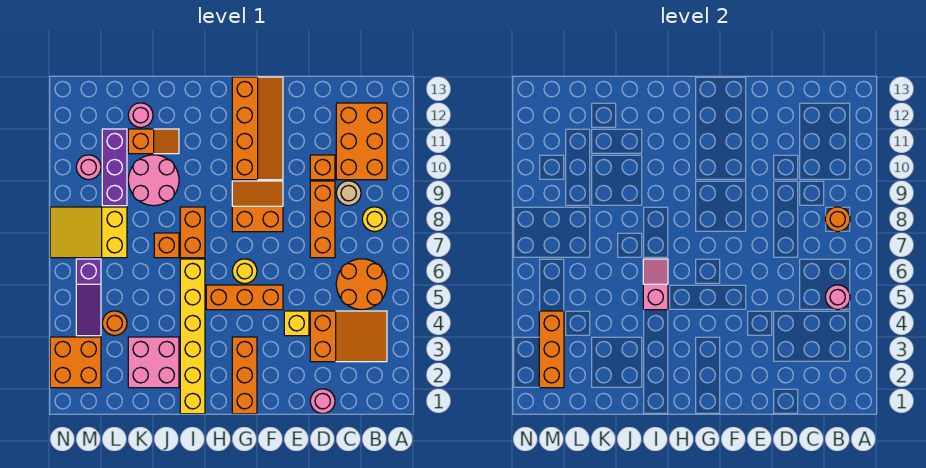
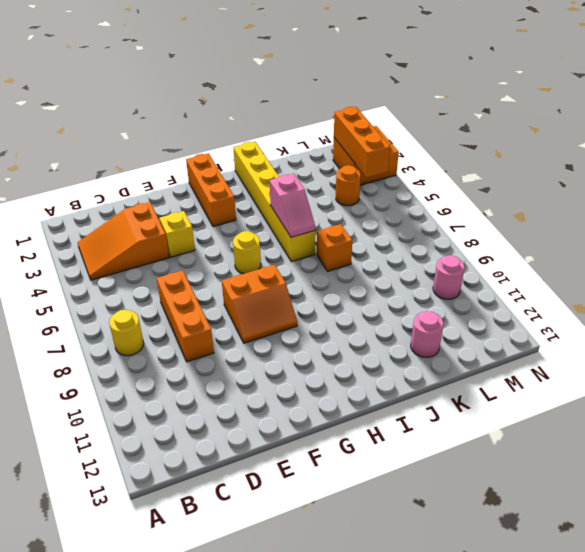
none -> orange round brick B5:C6 level 1
none -> orange brick B10:C12 level 1
none -> tan round brick C9 level 1
none -> pink round brick D1 level 1

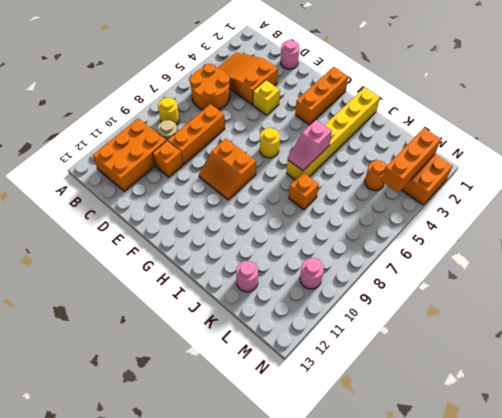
none -> orange brick F5:H5 level 1
none -> orange slope F10:G13 level 1 top G
none -> orange brick I7:I8 level 1
none -> pink brick J2:K3 level 1

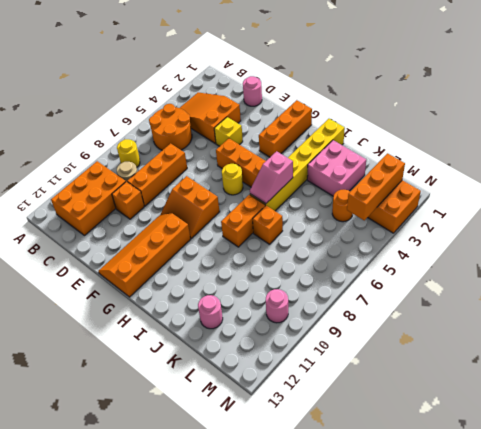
none -> pink round brick J9:K10 level 1
none -> orange slope J11:K11 level 1 top K
none -> yellow slope L7:N8 level 1 top L
none -> purple brick L9:L11 level 1

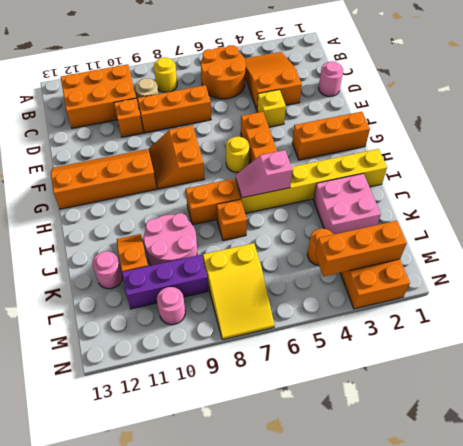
none -> purple slope M4:M6 level 1 top 6
none -> pink round brick B5 level 2
none -> orange round brick B8 level 2

